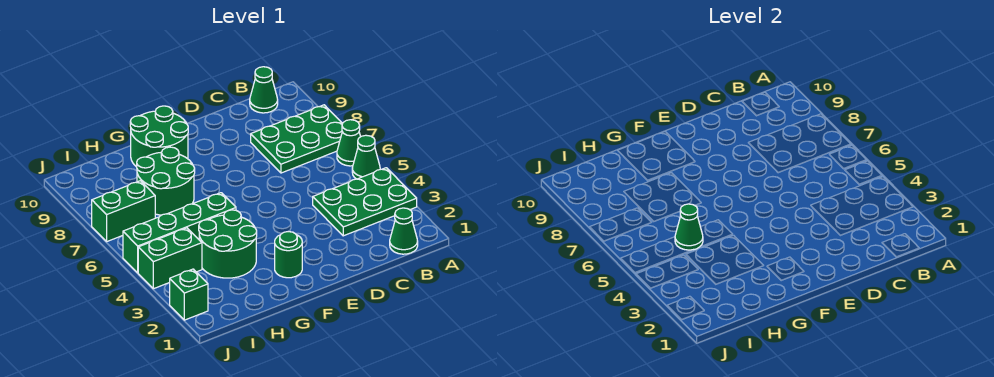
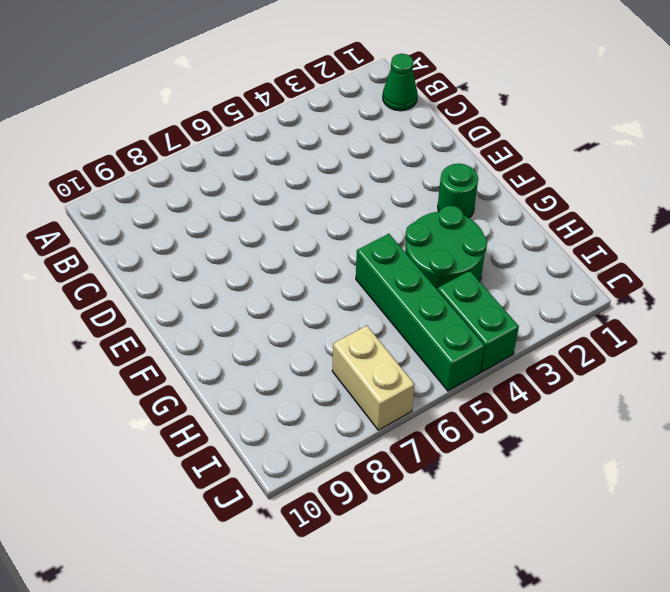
tan brick I7:J7 level 1 -> green brick I7:J7 level 1
none -> green plate A3:C4 level 1
none -> green cone A5 level 1
none -> green cone A6 level 1

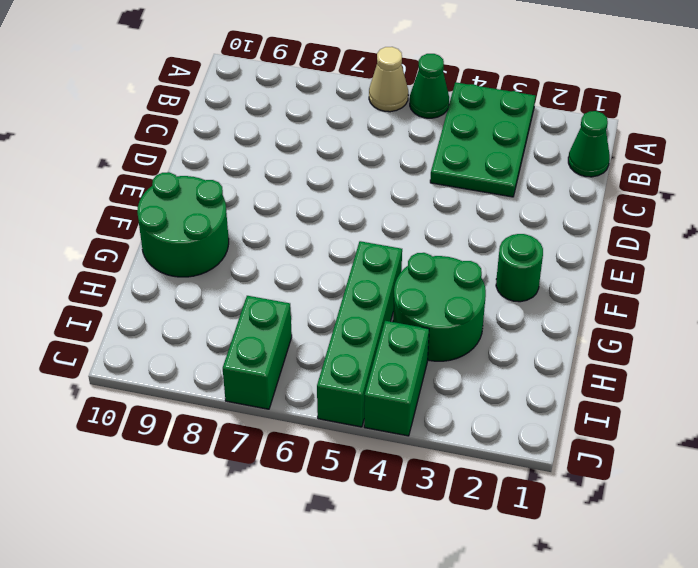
tan cone A6 level 1 -> green cone A6 level 1
none -> green plate A7:C8 level 1
none -> green cone B10 level 1
none -> green round brick G7:H8 level 1

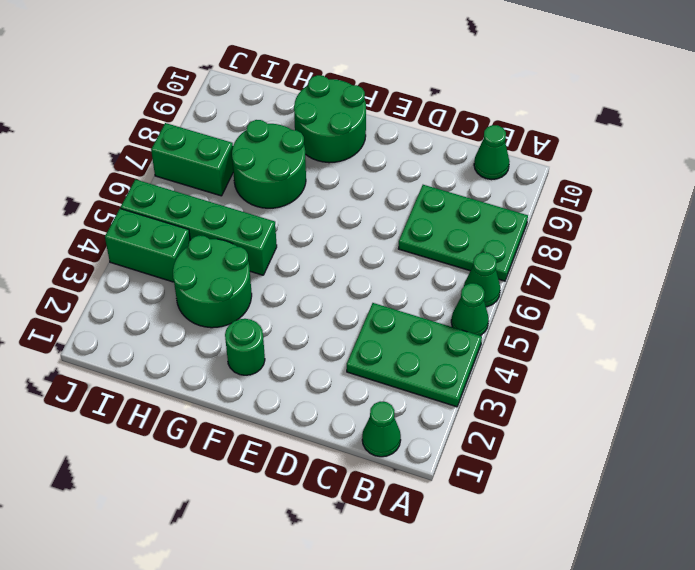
none -> green brick J2 level 1
none -> green cone H5 level 2

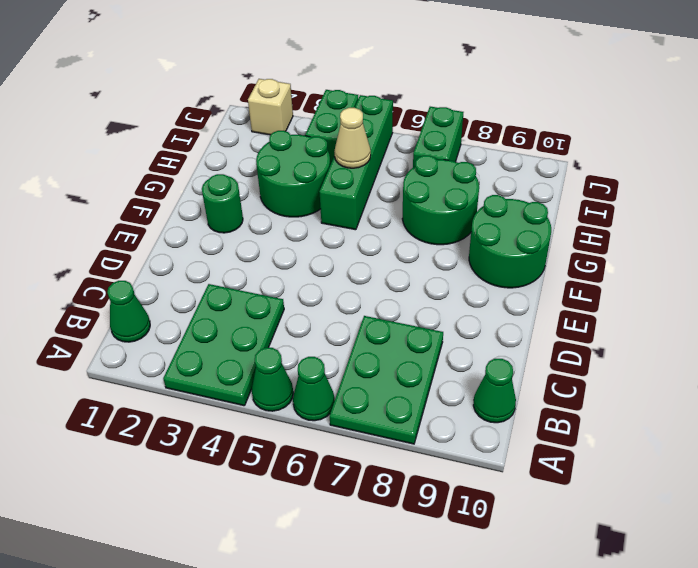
tan cone H5 level 2 -> green cone H5 level 2
tan brick J2 level 1 -> green brick J2 level 1

